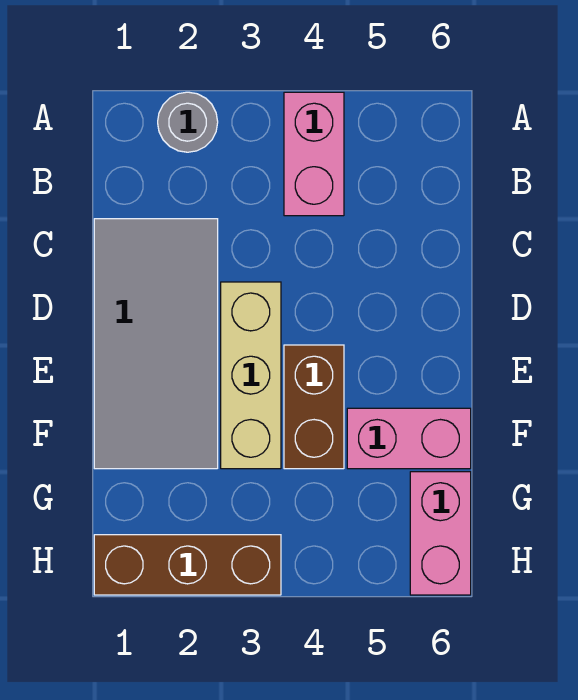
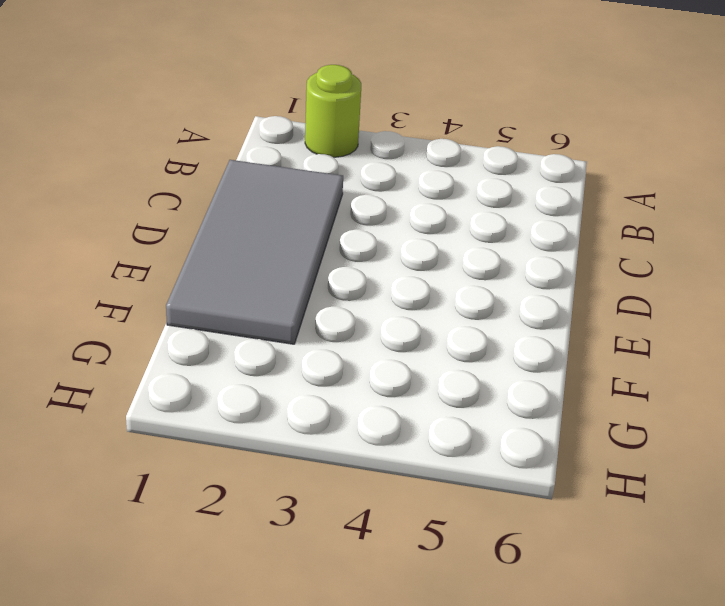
lime round brick A2 level 1 -> grey round brick A2 level 1
none -> pink brick A4:B4 level 1
none -> tan brick D3:F3 level 1

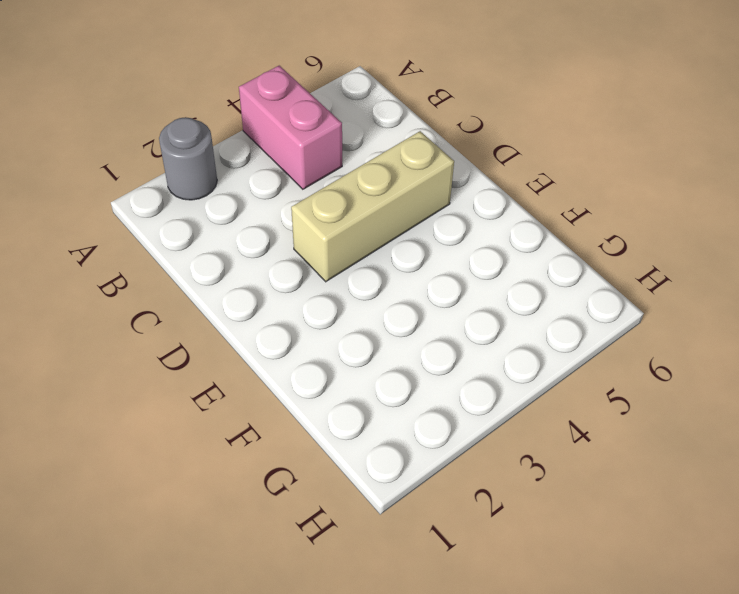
tan brick D3:D5 level 1 -> tan brick D3:F3 level 1
none -> grey tile C1:F2 level 1
none -> brown brick E4:F4 level 1

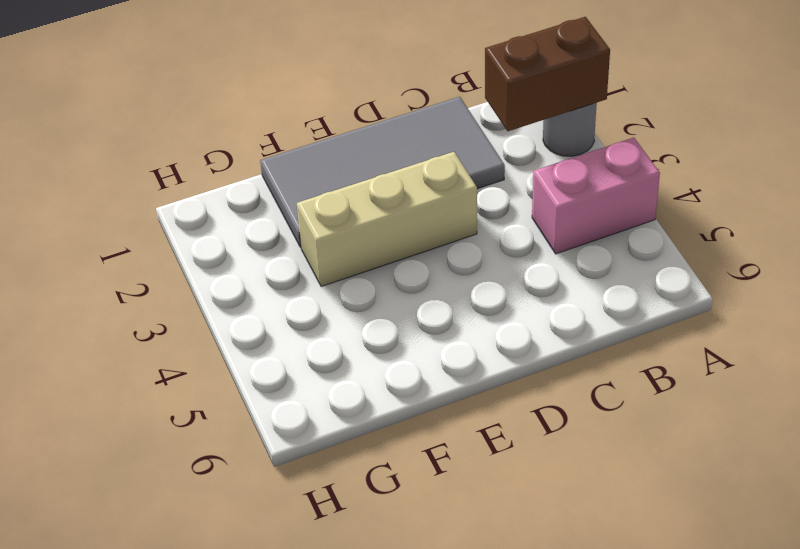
brown brick A2:B2 level 2 -> brown brick E4:F4 level 1
none -> pink brick F5:F6 level 1
none -> pink brick G6:H6 level 1

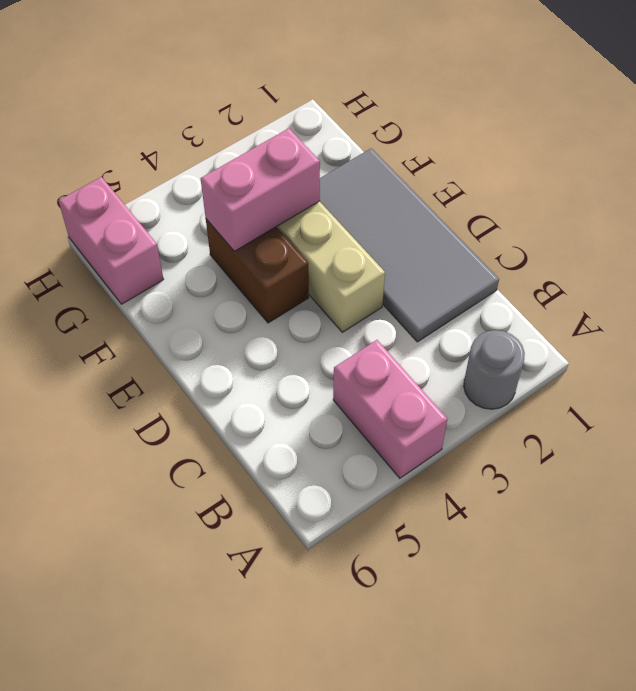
pink brick F3:F4 level 2 -> pink brick F5:F6 level 1
none -> brown brick H1:H3 level 1

